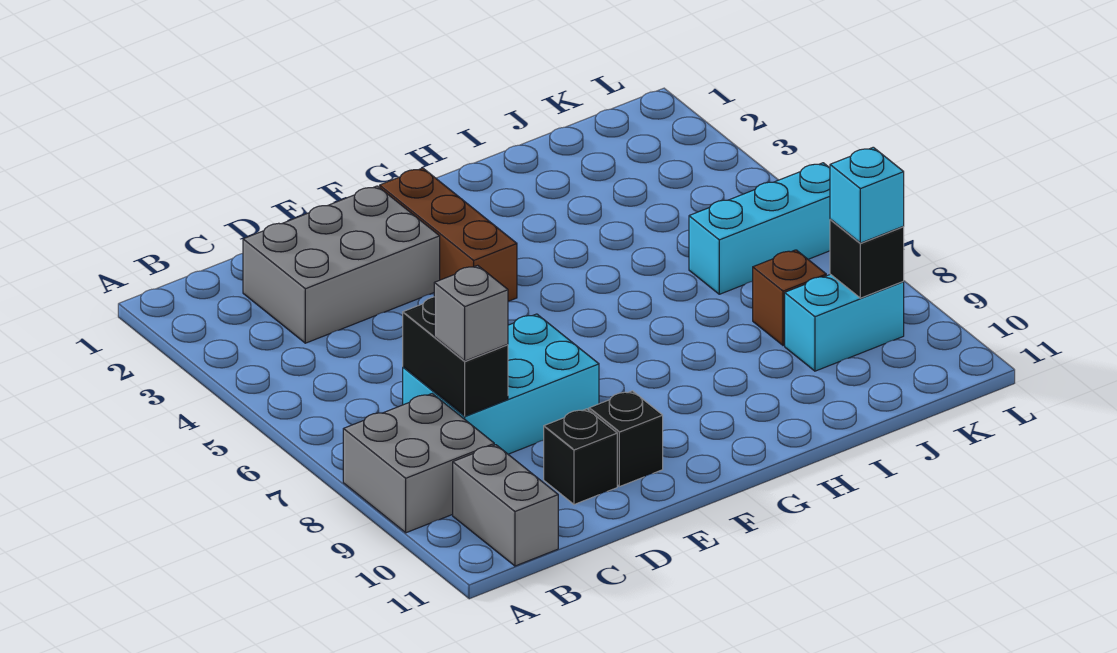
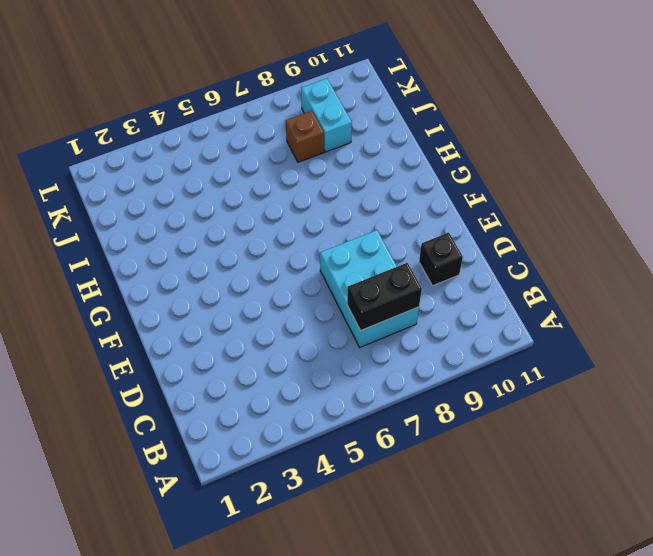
none -> grey brick A8:B9 level 1
none -> grey brick B10:B11 level 1
none -> grey brick C2:E3 level 1

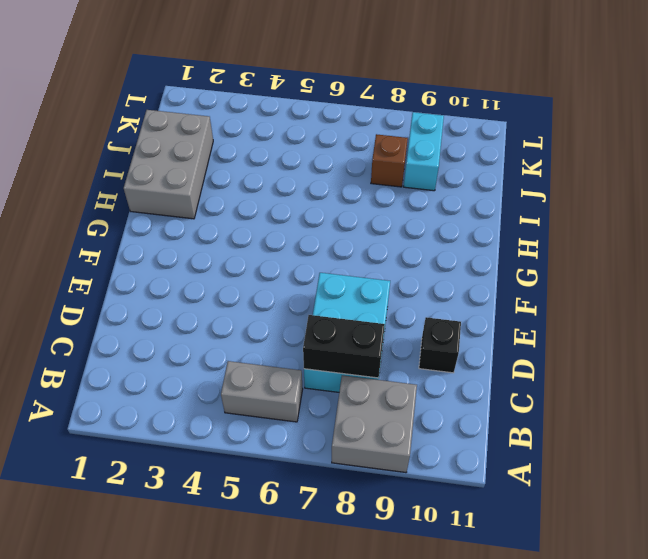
grey brick B5:B6 level 1 -> grey brick B10:B11 level 1
grey brick H1:J2 level 1 -> grey brick C2:E3 level 1
none -> black brick E10 level 1
none -> brown brick F2:F4 level 1
none -> cyan brick J6:L6 level 1

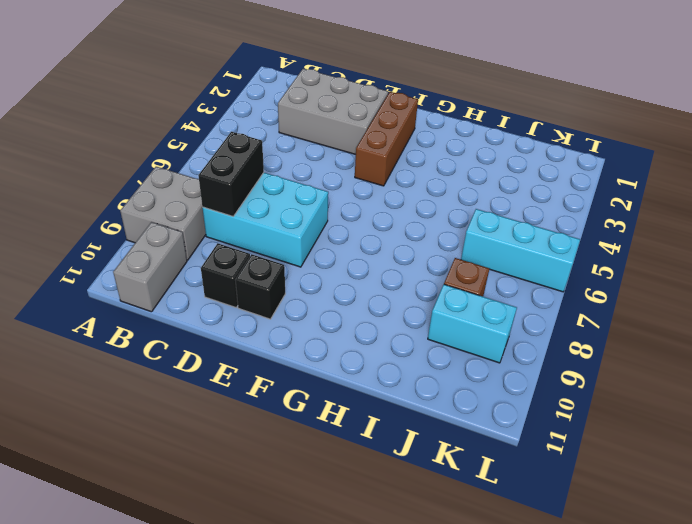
none -> black brick K9 level 2
none -> grey brick C8 level 3
none -> cyan brick K9 level 3

